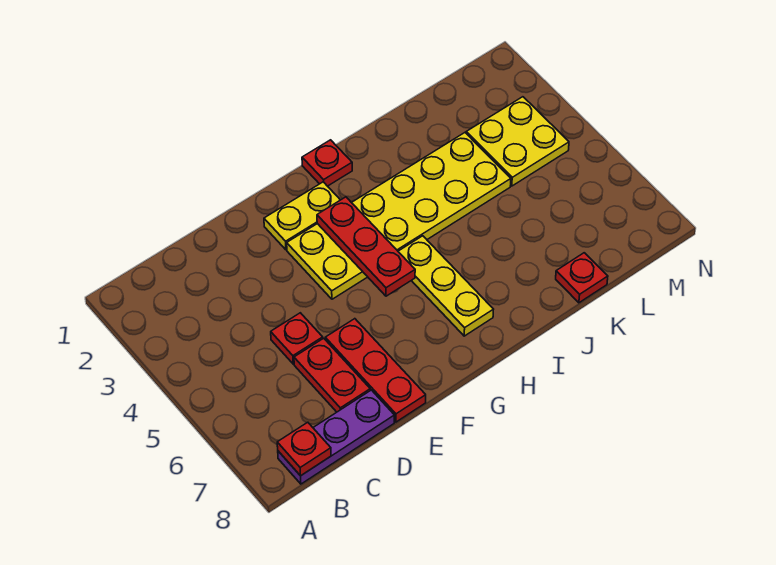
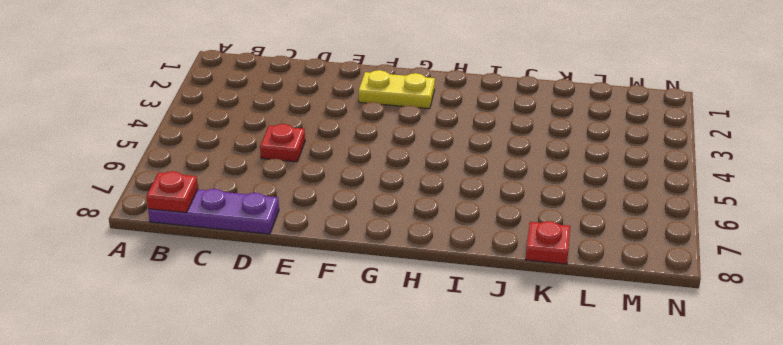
none -> red plate D6:D7 level 1
none -> red plate E6:E8 level 1
none -> yellow plate F3:K4 level 1

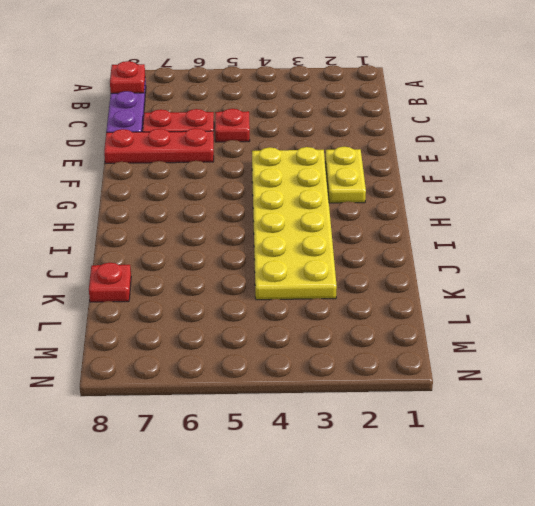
none -> red plate H1 level 1
none -> yellow plate H5:H7 level 1
none -> yellow plate L3:M4 level 1

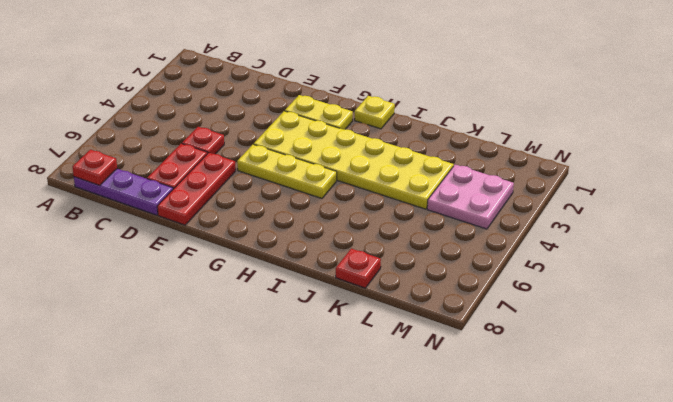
yellow plate F5:H5 level 1 -> yellow plate H5:H7 level 1
yellow plate H1 level 1 -> red plate H1 level 1
pink plate L3:M4 level 1 -> yellow plate L3:M4 level 1
none -> red plate G3:G5 level 2

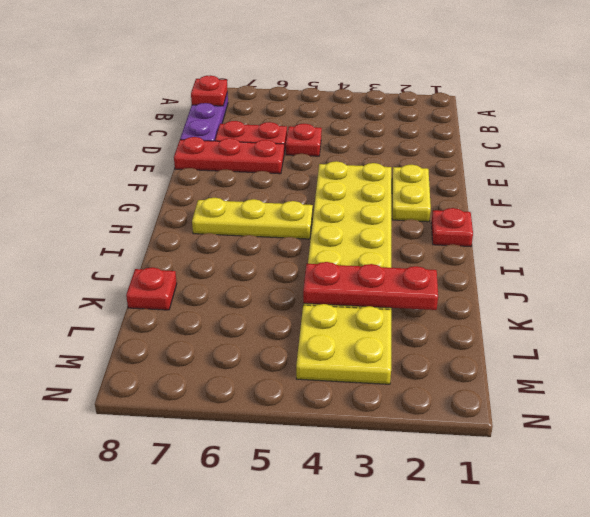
red plate K2:K4 level 2 -> red plate G3:G5 level 2

